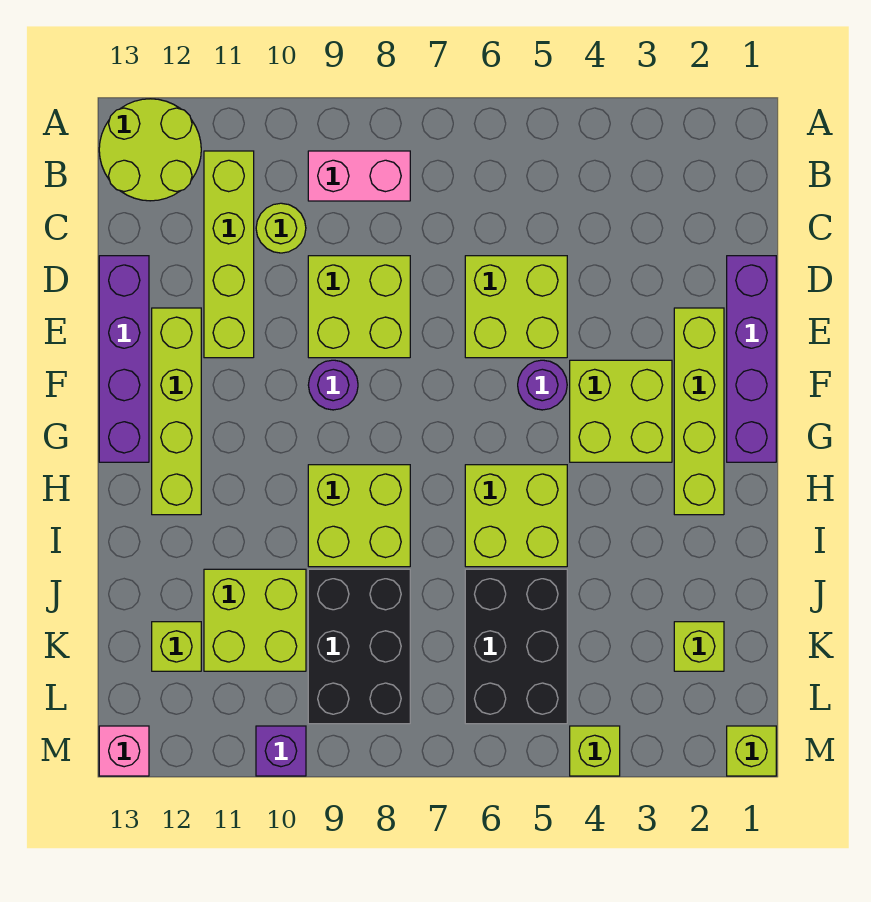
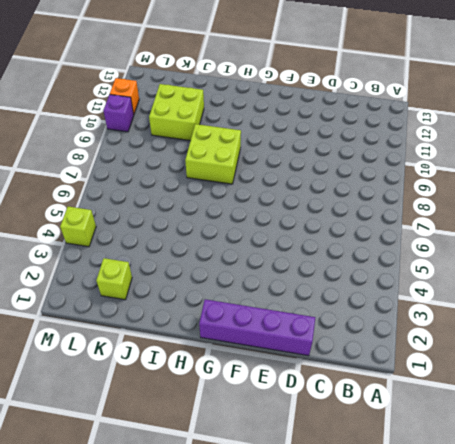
orange brick M11 level 1 -> none
none -> lime round brick A12:B13 level 1
none -> pink brick B8:B9 level 1
none -> lime brick B11:E11 level 1

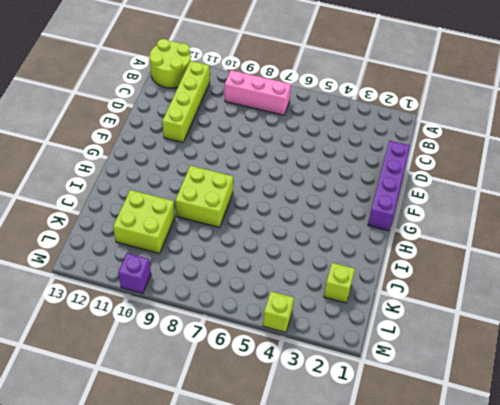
pink brick B7:B9 level 1 -> pink brick B8:B9 level 1
none -> lime round brick C10 level 1
none -> lime brick D5:E6 level 1
none -> lime brick D8:E9 level 1

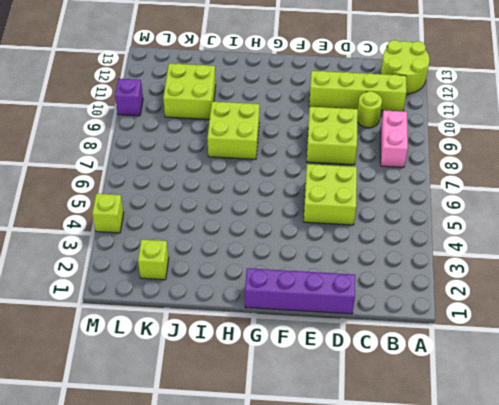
none -> purple brick D13:G13 level 1
none -> lime brick E2:H2 level 1
none -> lime brick E12:H12 level 1

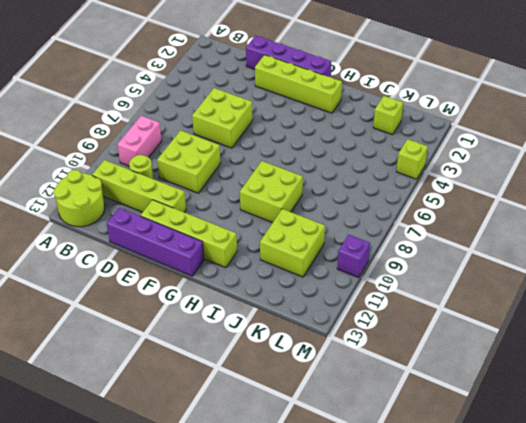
none -> lime brick F3:G4 level 1
none -> purple round brick F5 level 1
none -> purple round brick F9 level 1

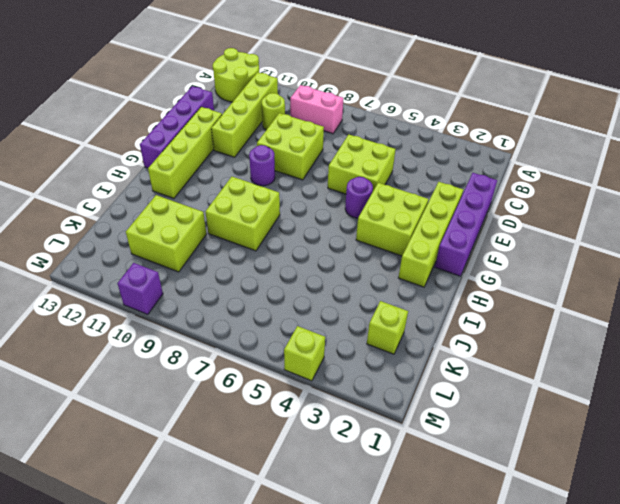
none -> lime brick H5:I6 level 1
none -> black brick J5:L6 level 1
none -> black brick J8:L9 level 1

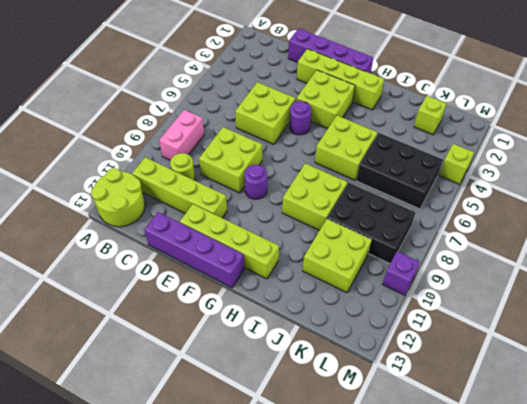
none -> lime brick K12 level 1
none -> lime brick M1 level 1
none -> pink brick M13 level 1

